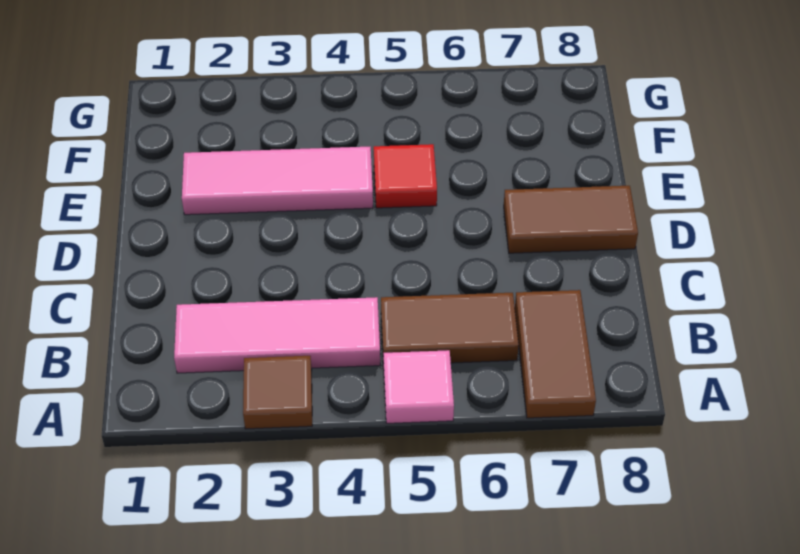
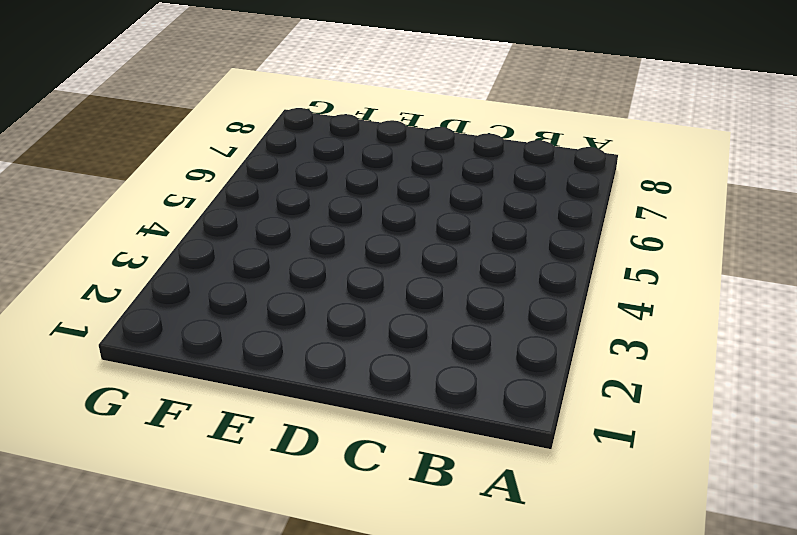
none -> brown tile A3 level 1
none -> pink tile A5 level 1

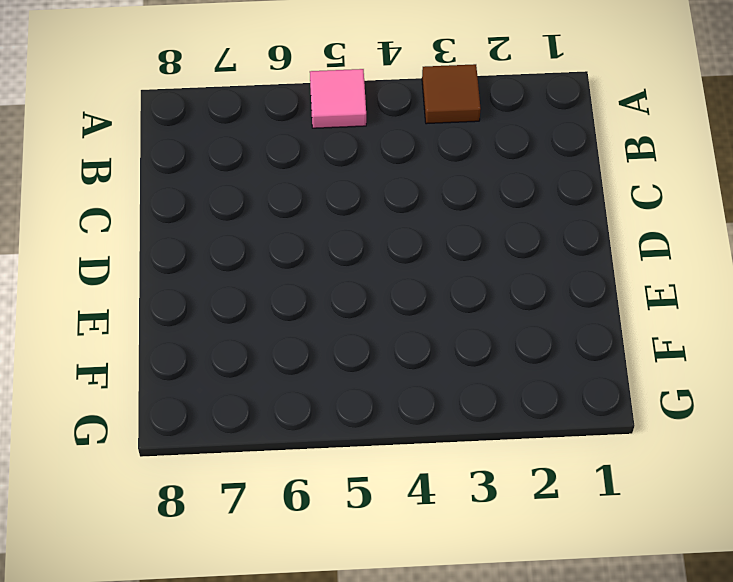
none -> brown tile A7:B7 level 1
none -> pink tile B2:B4 level 1

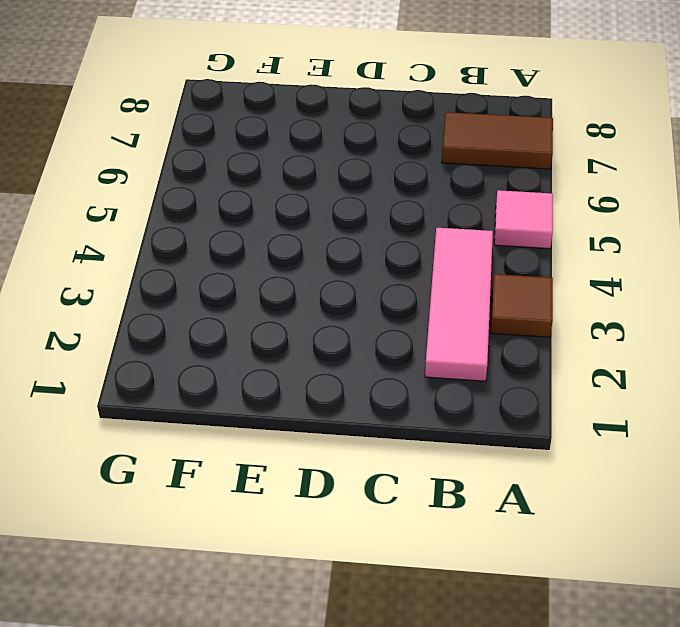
none -> brown tile B5:B6 level 1
none -> brown tile D7:D8 level 1

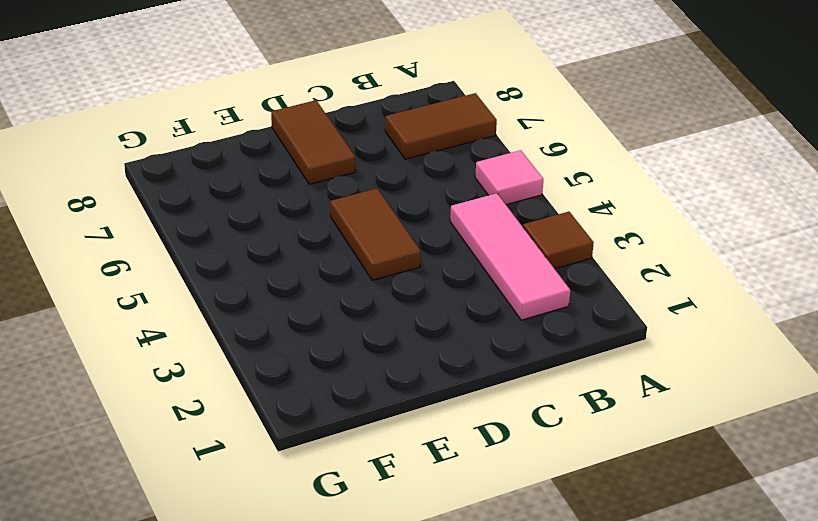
brown tile D4:D5 level 1 -> brown tile B5:B6 level 1
none -> pink tile E2:E4 level 1
none -> red tile E5 level 1

